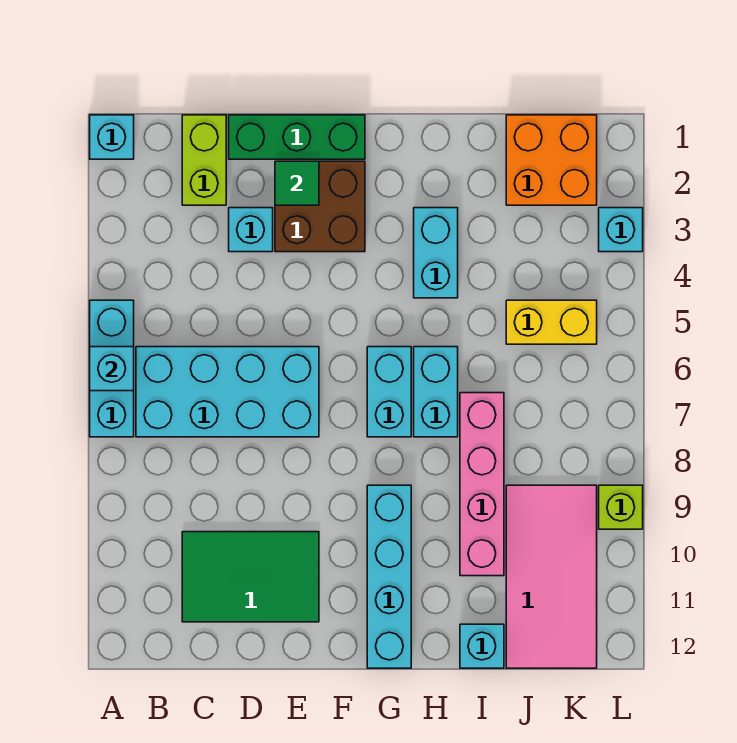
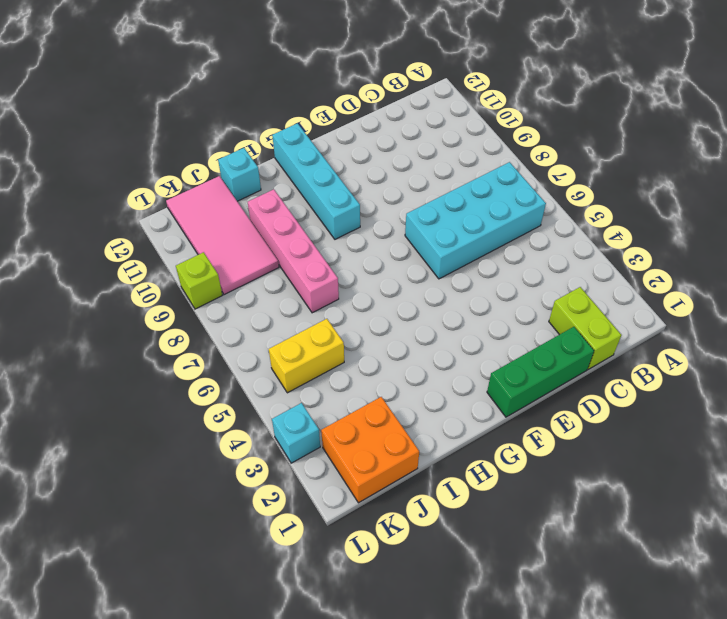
none -> cyan brick A1 level 1
none -> cyan brick A5:A7 level 1
none -> green tile C10:E11 level 1

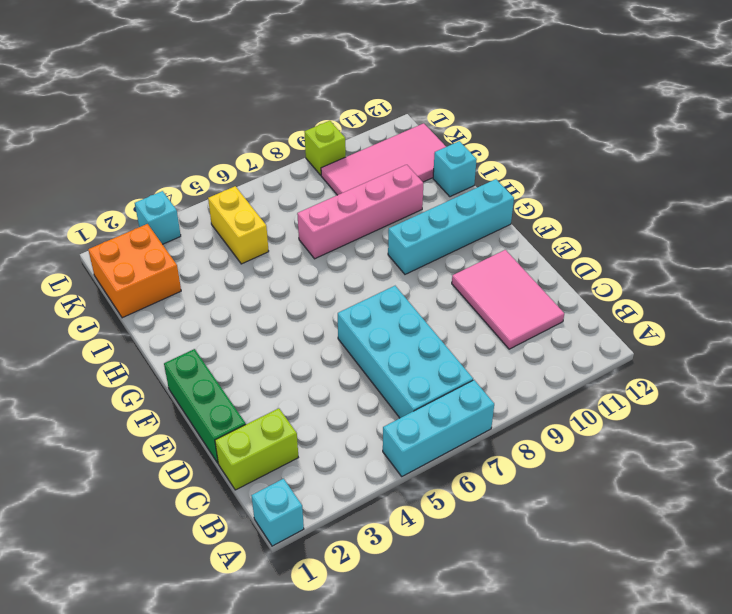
pink tile C10:E11 level 1 -> green tile C10:E11 level 1
none -> cyan brick D3 level 1
none -> brown brick E2:F3 level 1
none -> cyan brick G6:G7 level 1

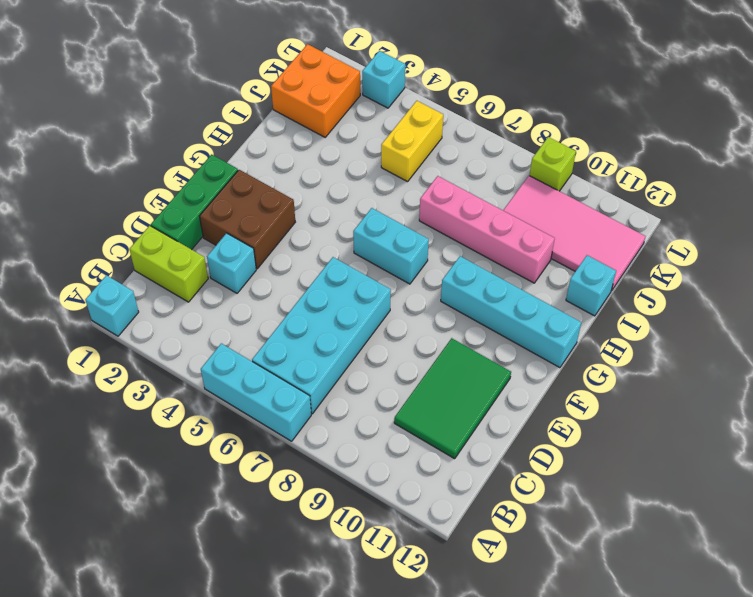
none -> cyan brick H3:H4 level 1
none -> cyan brick H6:H7 level 1
none -> cyan brick A6 level 2

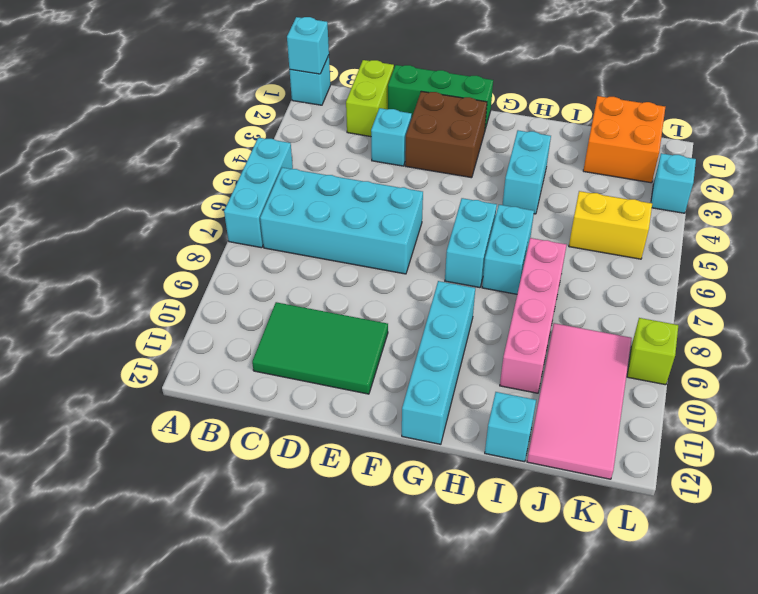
cyan brick A1 level 2 -> cyan brick A6 level 2
none -> green tile E2 level 2

